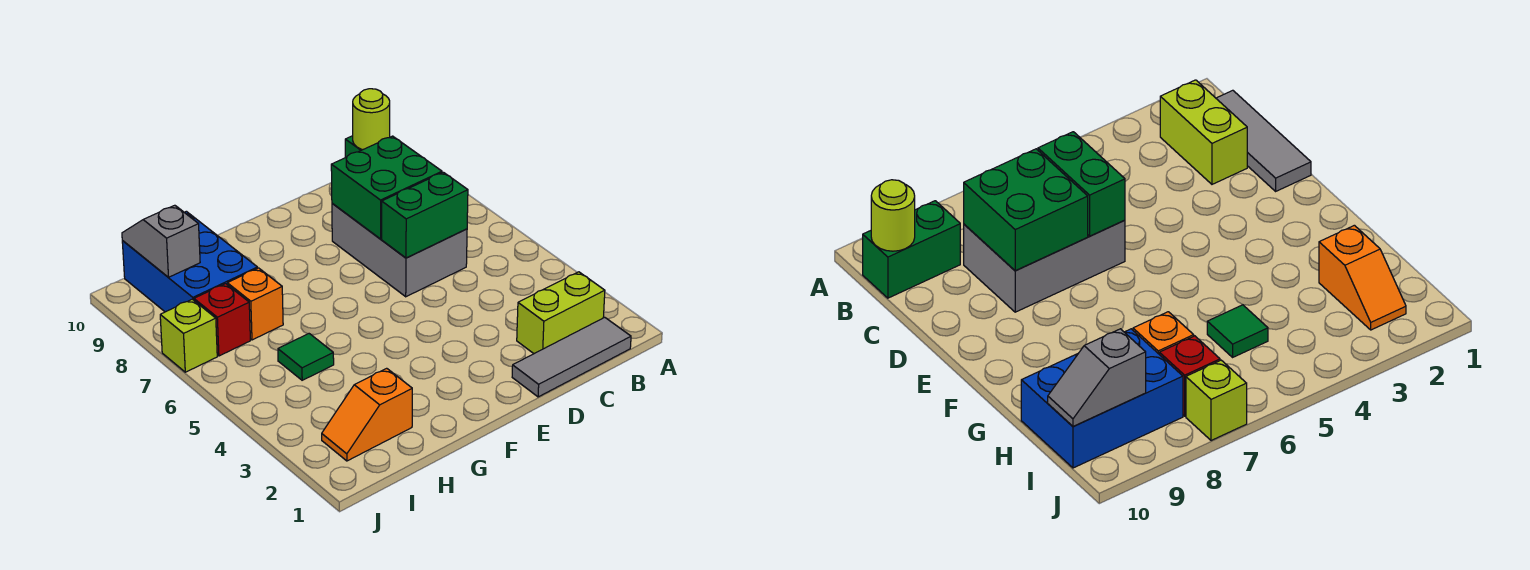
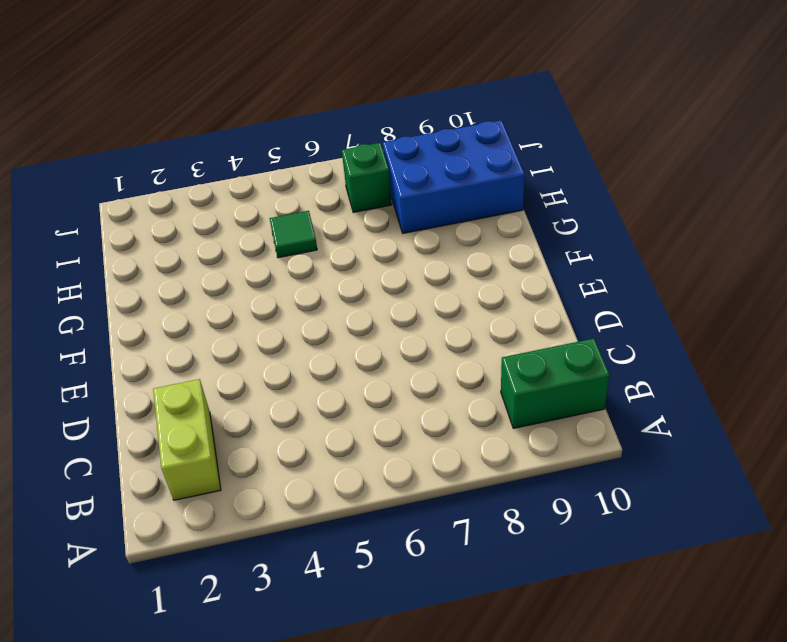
green brick I7 level 1 -> red brick I7 level 1
none -> grey tile B1:D1 level 1
none -> grey brick C6:D8 level 1
none -> orange slope H2:I2 level 1 top H

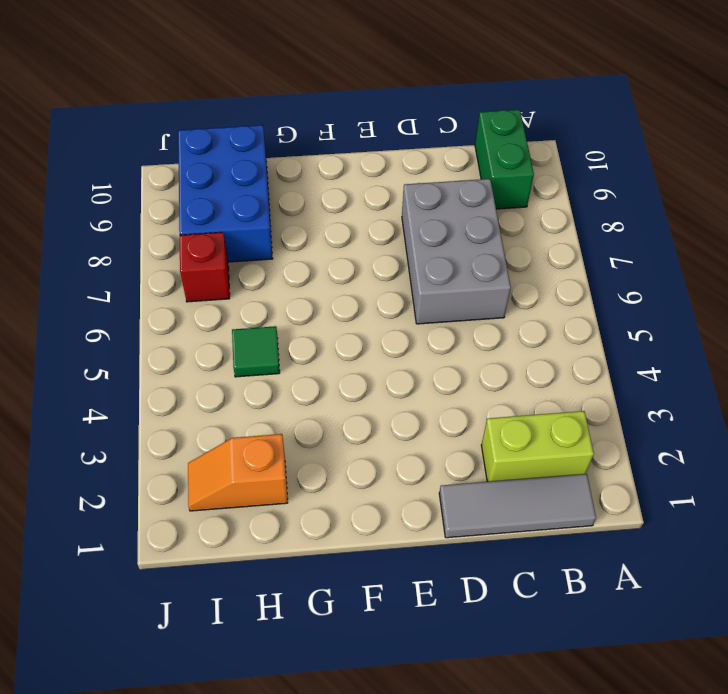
none -> orange brick H7 level 1
none -> lime brick J7 level 1
none -> lime round brick B10 level 2

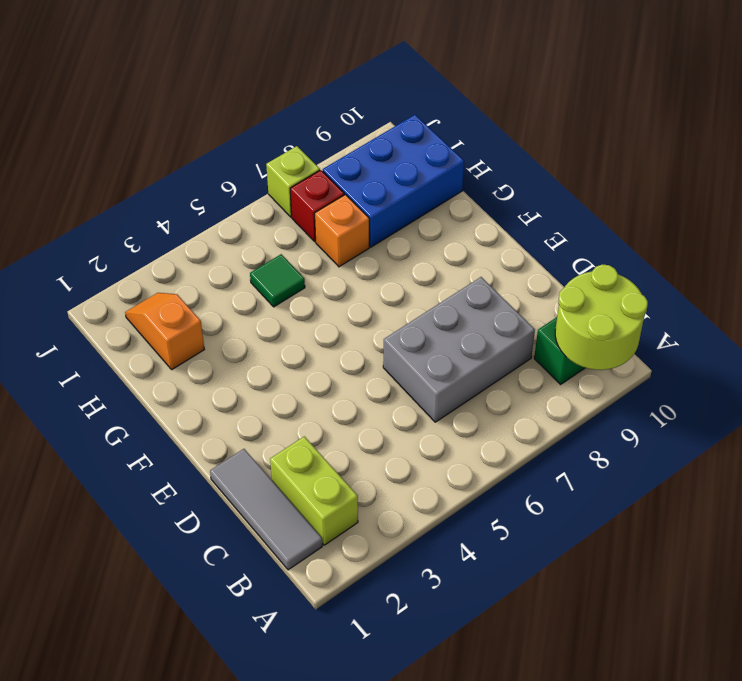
lime round brick A9:B10 level 2 -> lime round brick B10 level 2
none -> green brick C6:D6 level 2
none -> green brick C7:D8 level 2
none -> grey slope I9:I10 level 2 top 9

